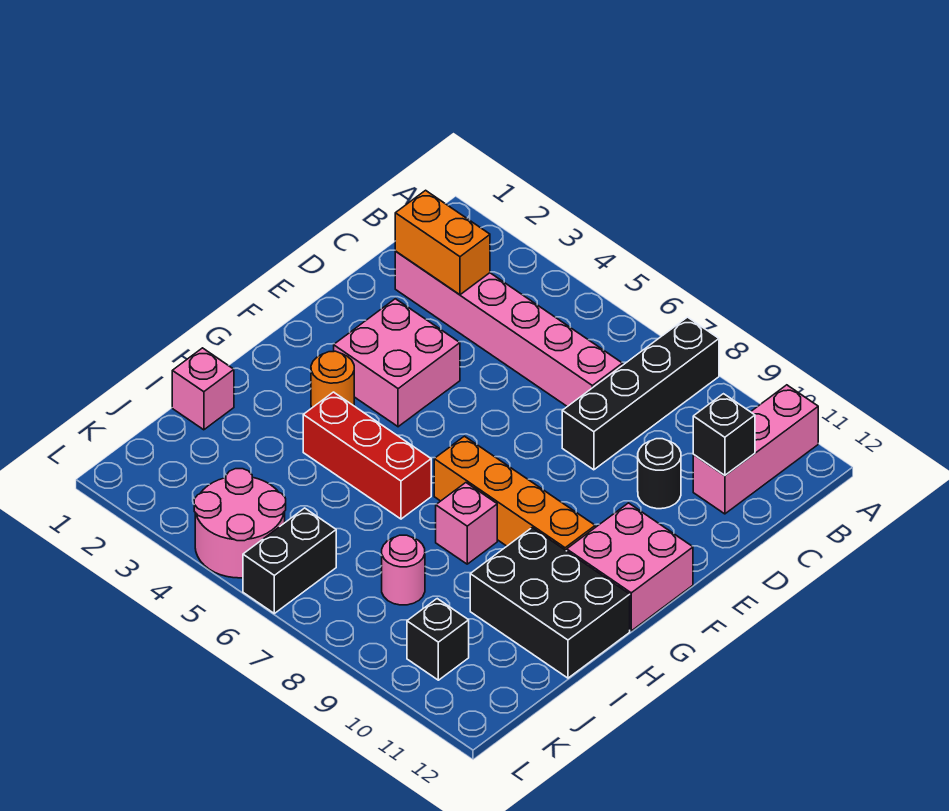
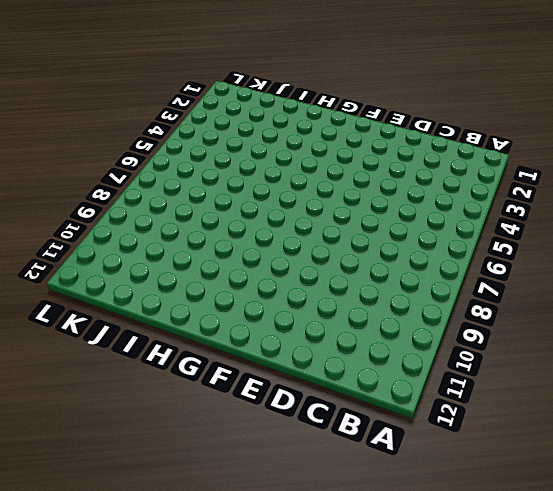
none -> black brick A8:D8 level 1
none -> pink brick A11:C11 level 1
none -> pink brick C2:C7 level 1

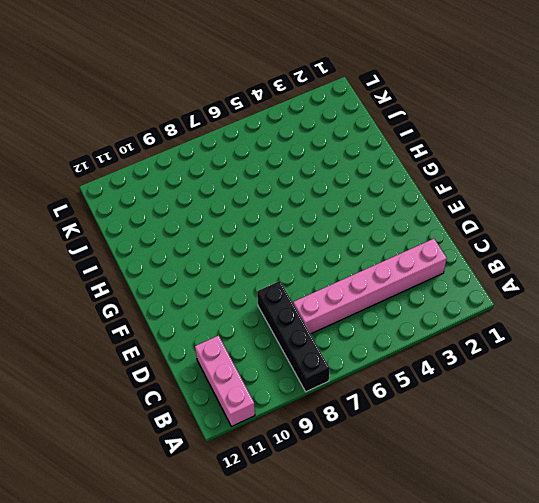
none -> black round brick D10 level 1
none -> pink brick E3:F4 level 1
none -> pink brick F11:G12 level 1

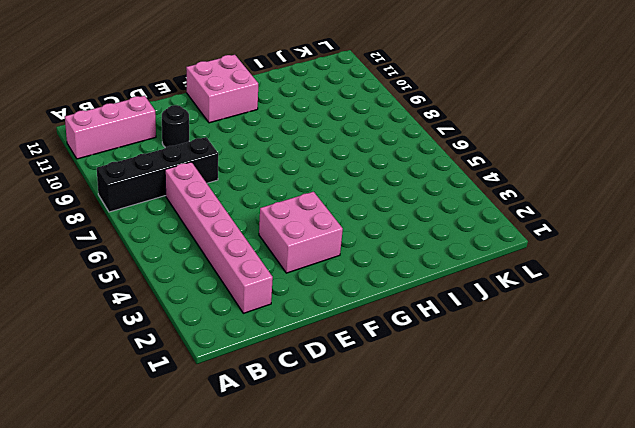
none -> orange round brick G3 level 1
none -> orange brick G7:G10 level 1
none -> red brick H4:H6 level 1

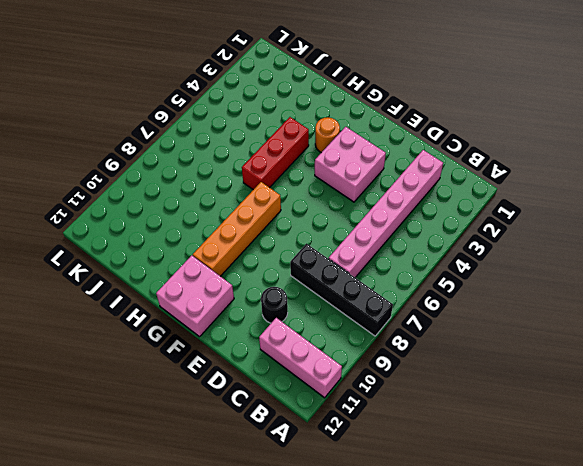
none -> pink brick H8 level 1
none -> black brick H10:I12 level 1
none -> pink brick I1 level 1

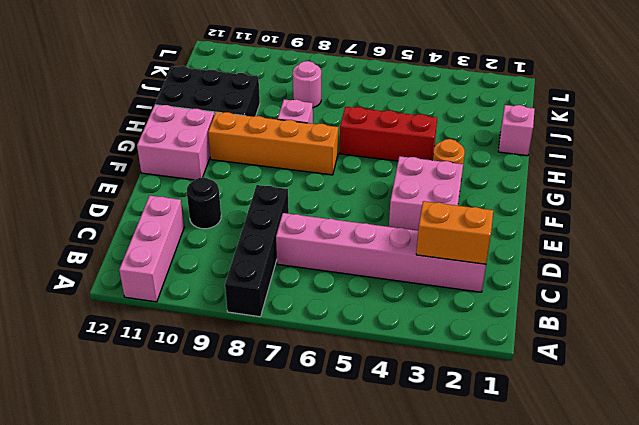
none -> pink round brick K4:L5 level 1
none -> black brick K6:L6 level 1
none -> black brick K10 level 1

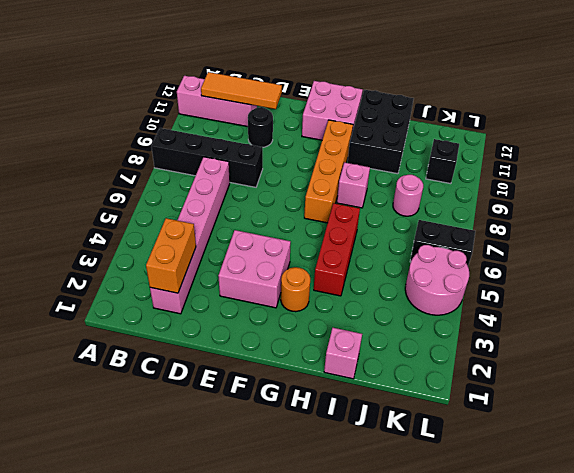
orange tile B11:D11 level 2 -> black brick C11 level 2

